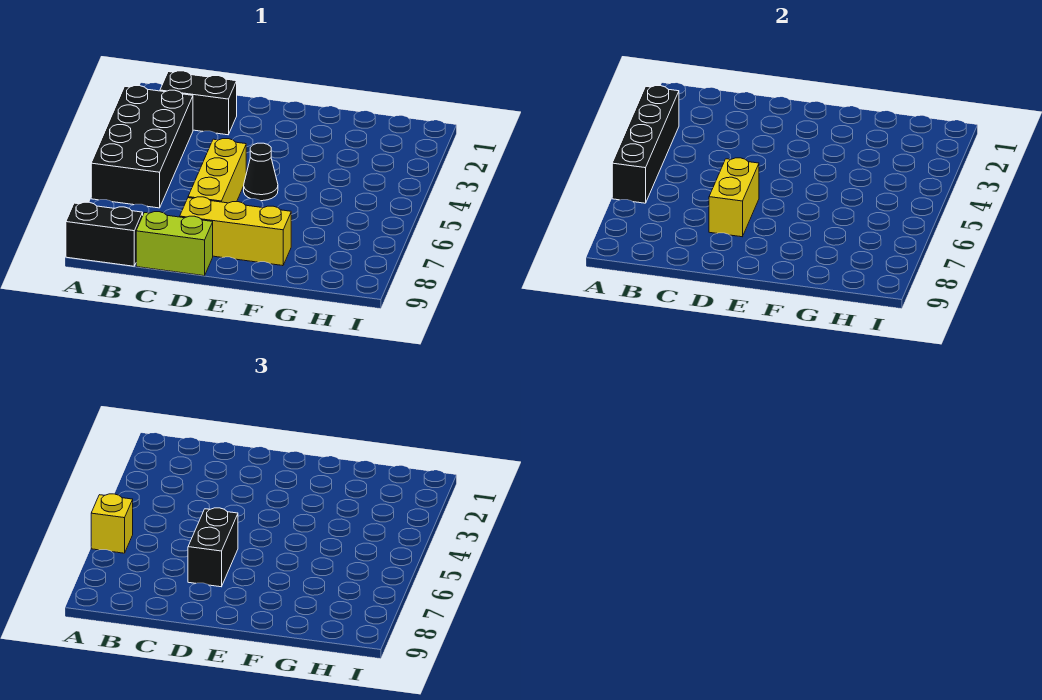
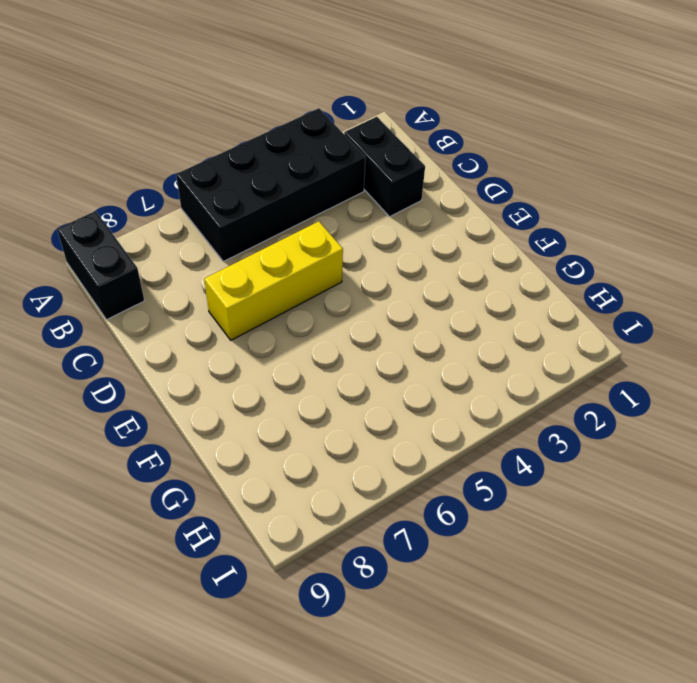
none -> lime brick C9:D9 level 1
none -> yellow brick D8:F8 level 1

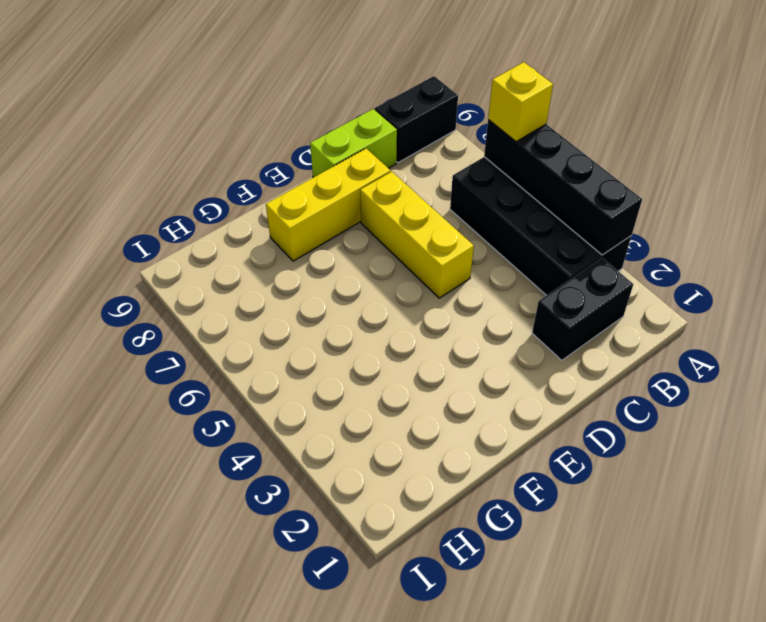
none -> black cone E5 level 1
none -> yellow brick D6:D7 level 2

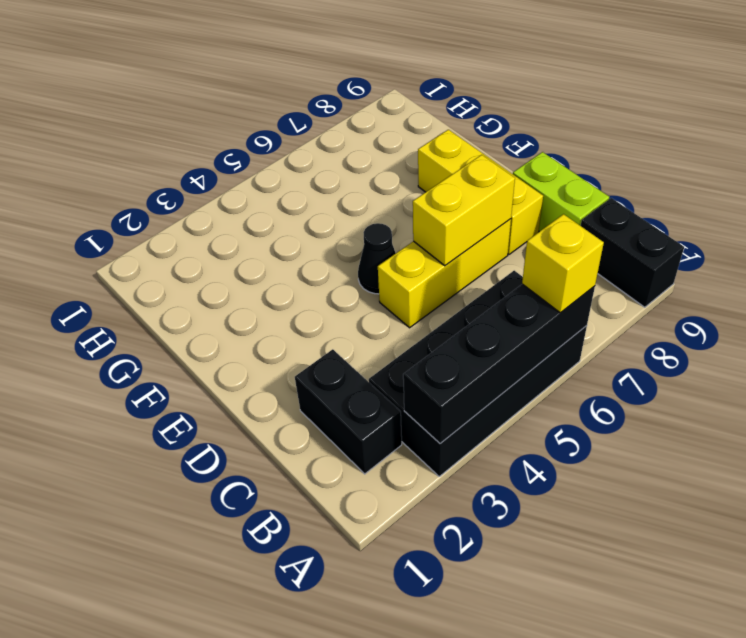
none -> black brick D6:D7 level 3

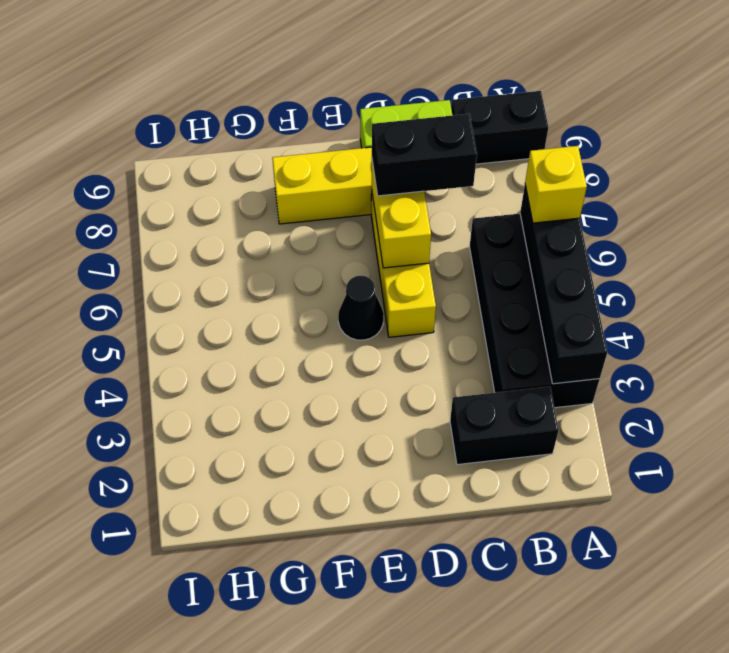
black brick C7:D7 level 3 -> black brick D6:D7 level 3

